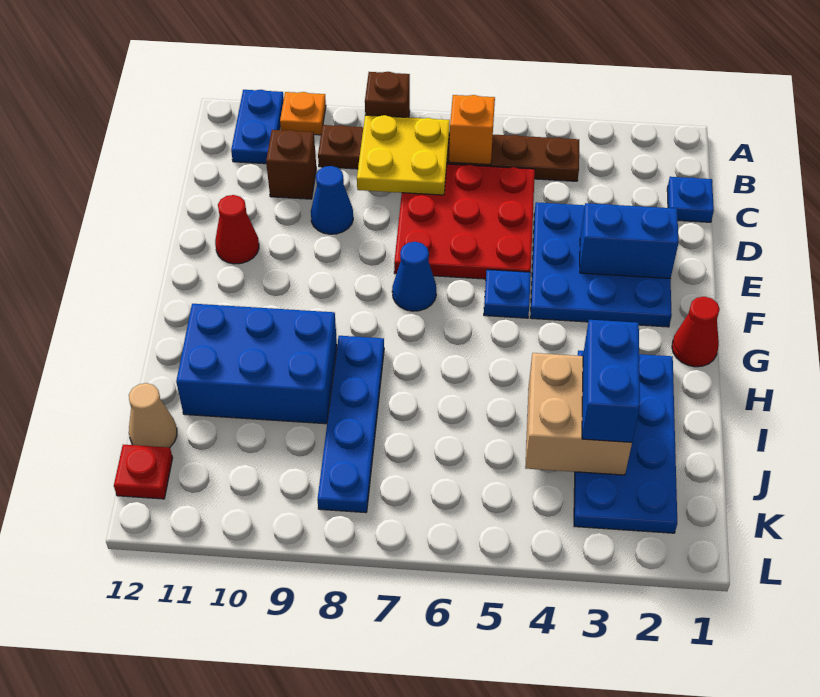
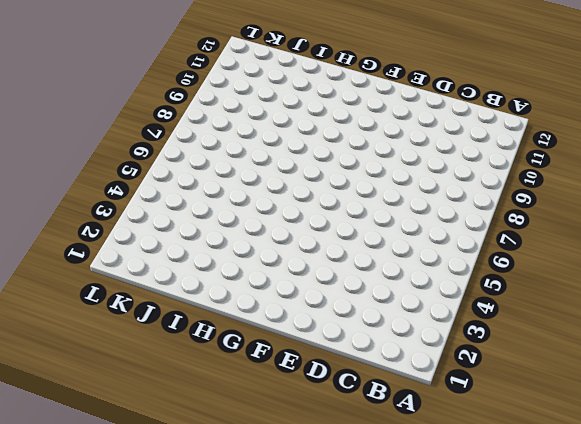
none -> brown brick A8 level 1
none -> orange plate A10 level 1
none -> blue plate A11:B11 level 1

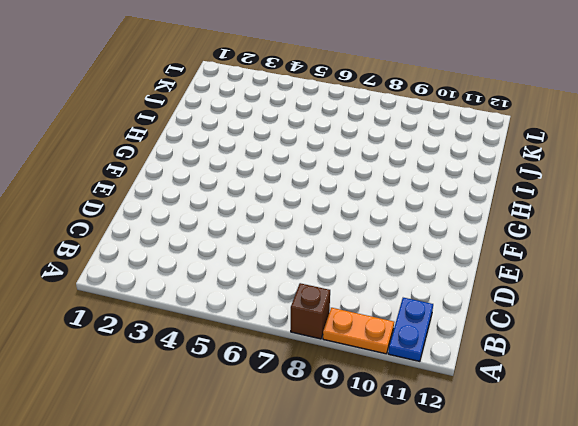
orange plate A9:A10 level 1 -> orange plate A10 level 1
none -> brown plate B4:B9 level 1
none -> blue plate C1 level 1
none -> red plate C5:E7 level 1

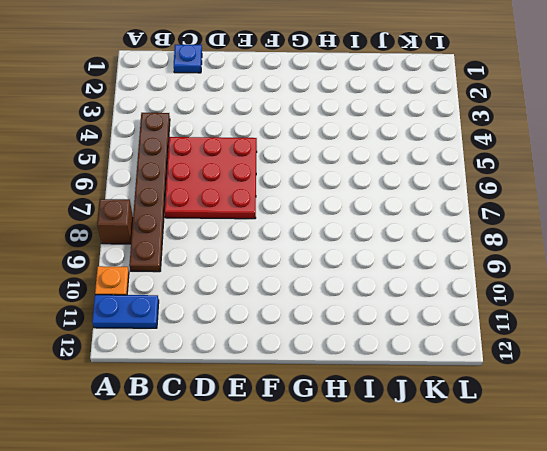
none -> brown brick C10 level 1
none -> blue plate D2:F4 level 1
none -> blue cone D9 level 1

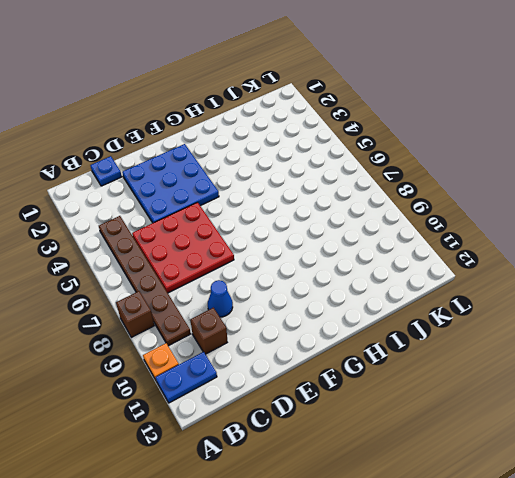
none -> red cone E11 level 1
none -> blue plate F5 level 1
none -> blue cone F7 level 1

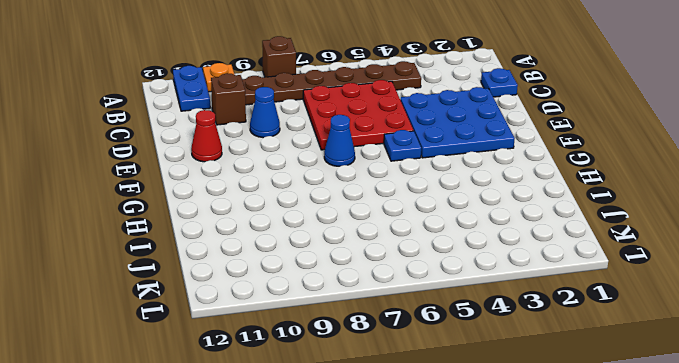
none -> red cone G1 level 1
none -> blue plate H2:K3 level 1
none -> blue plate H8:K8 level 1

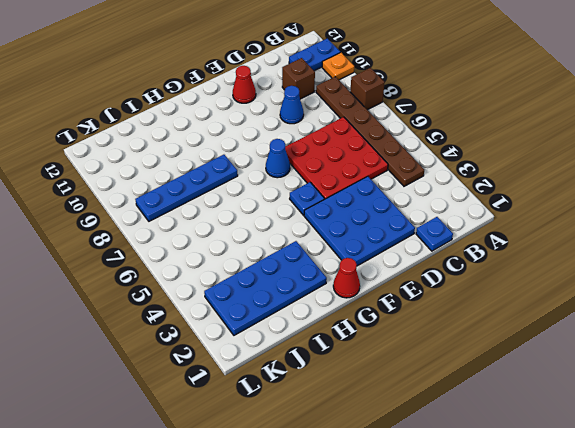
none -> blue brick H9:I11 level 1
none -> tan cone J12 level 1
none -> red plate K12 level 1

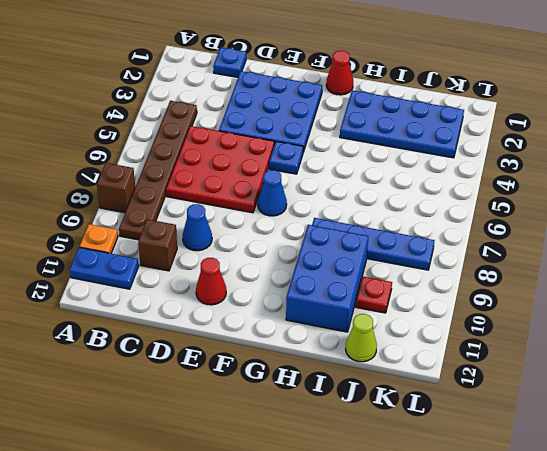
red plate J10 level 1 -> red plate K12 level 1
lime cone J12 level 1 -> tan cone J12 level 1
none -> orange brick B6 level 2
none -> yellow plate B7:C8 level 2
none -> blue brick E2:E3 level 2

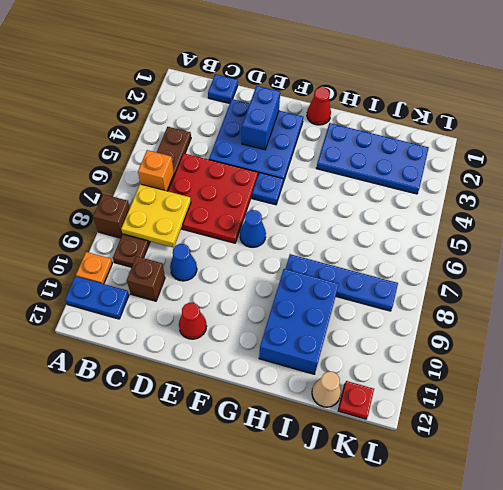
none -> tan brick I3:J4 level 2
none -> blue brick I3:J3 level 3

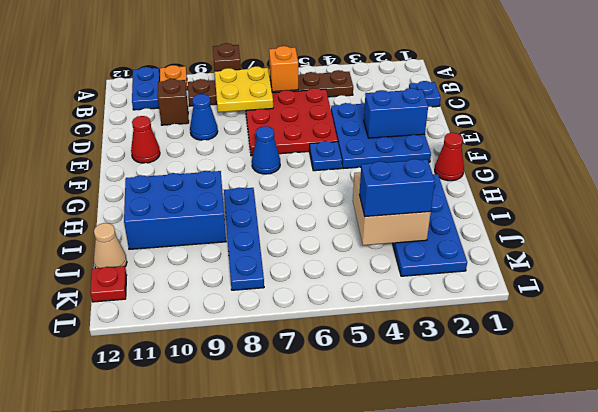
blue brick J3:J4 level 3 -> blue brick I3:J3 level 3

